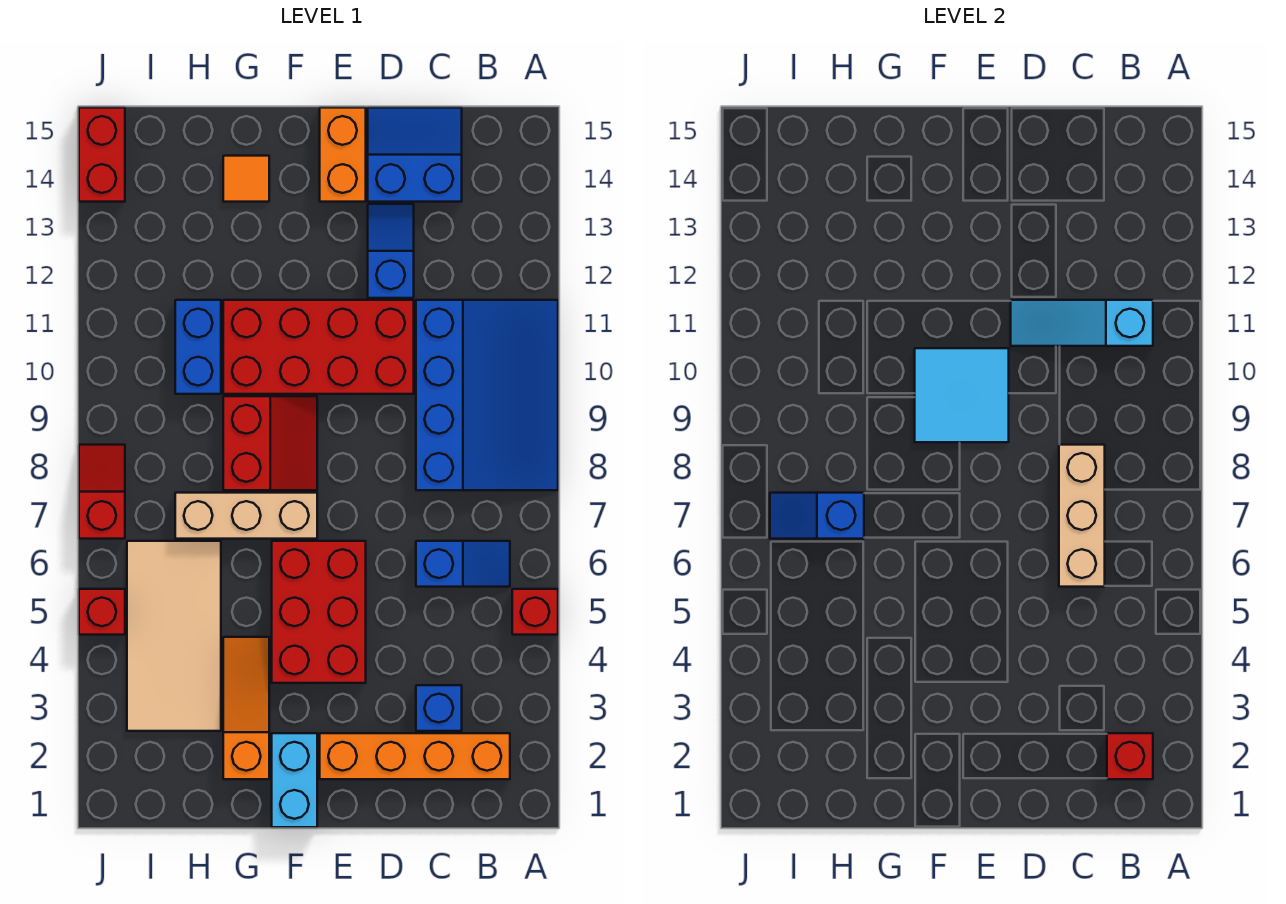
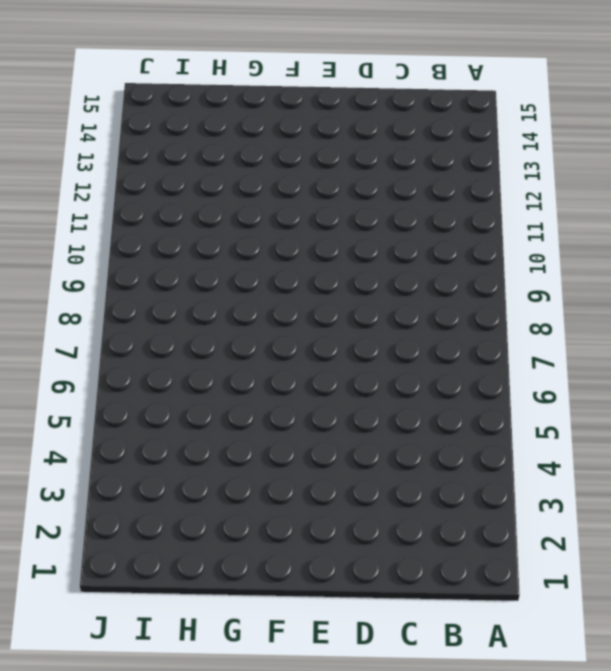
none -> red brick A5 level 1
none -> blue slope A8:C11 level 1 top C
none -> orange brick B2:E2 level 1

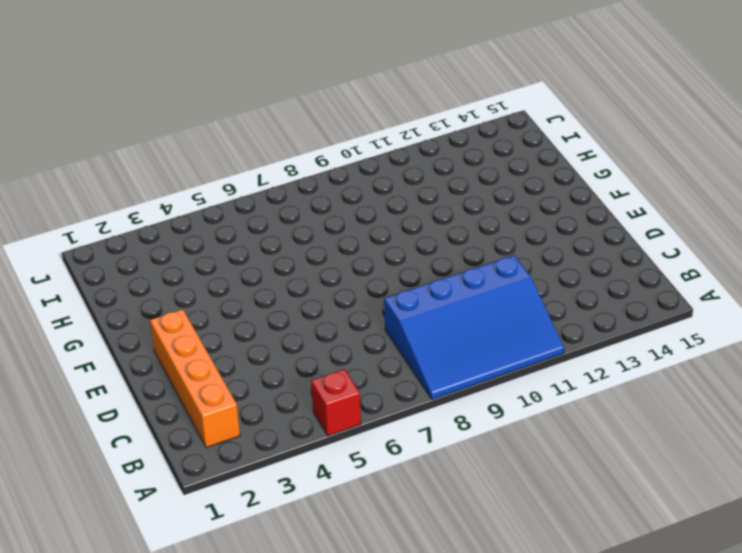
none -> blue slope B6:C6 level 1 top C
none -> blue brick C3 level 1
none -> blue slope C14:D15 level 1 top 14

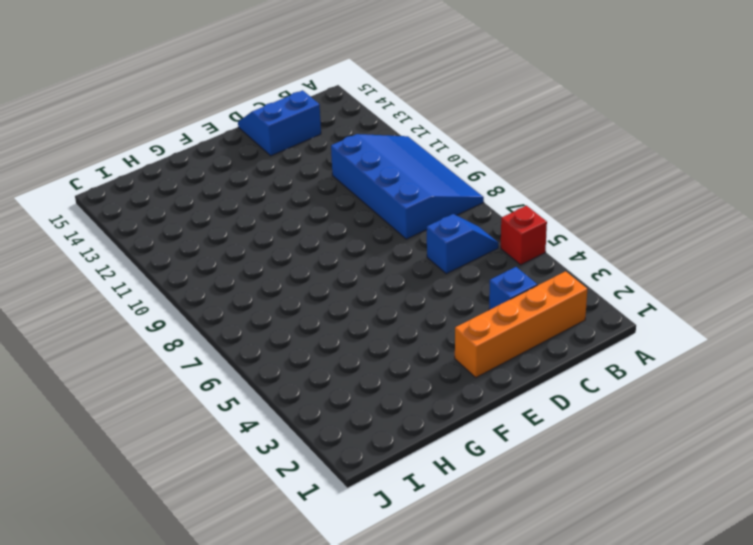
none -> red brick D10:G11 level 1
none -> blue slope D12:D13 level 1 top 12
none -> red brick E4:F6 level 1

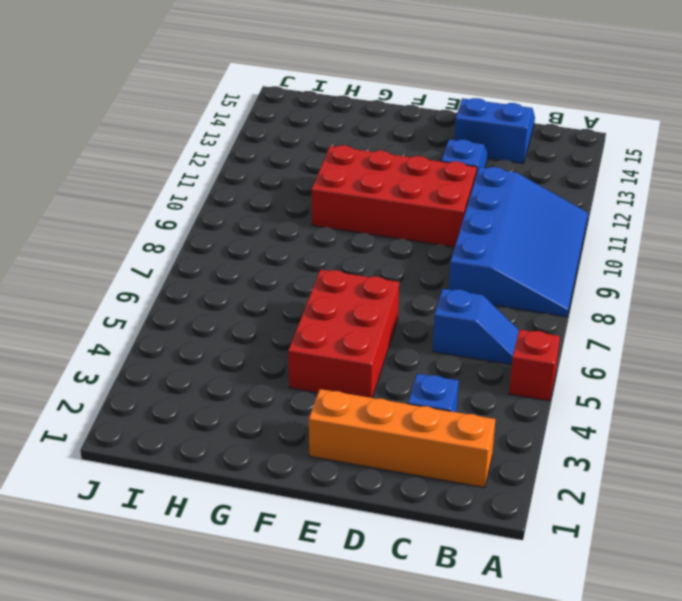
none -> orange brick E14:E15 level 1
none -> cyan brick F1:F2 level 1
none -> tan brick F7:H7 level 1

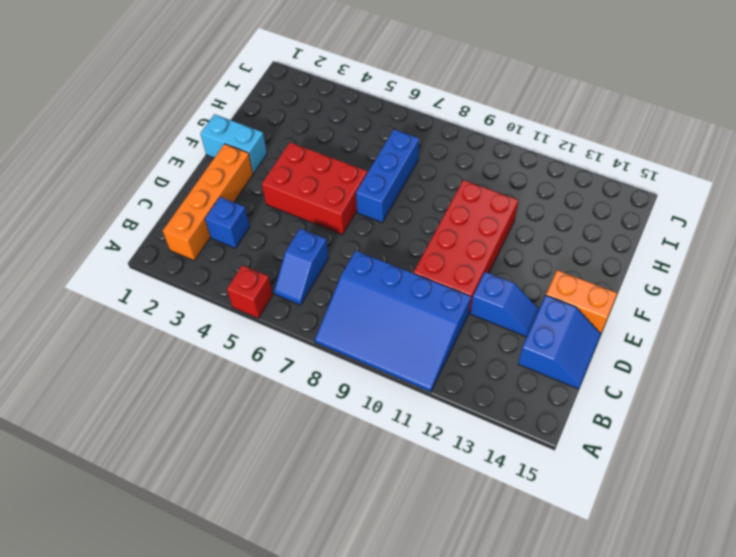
blue brick F7:H7 level 1 -> tan brick F7:H7 level 1
none -> red slope F8:G9 level 1 top G
none -> orange slope G2:G4 level 1 top 2
none -> orange tile G14 level 1

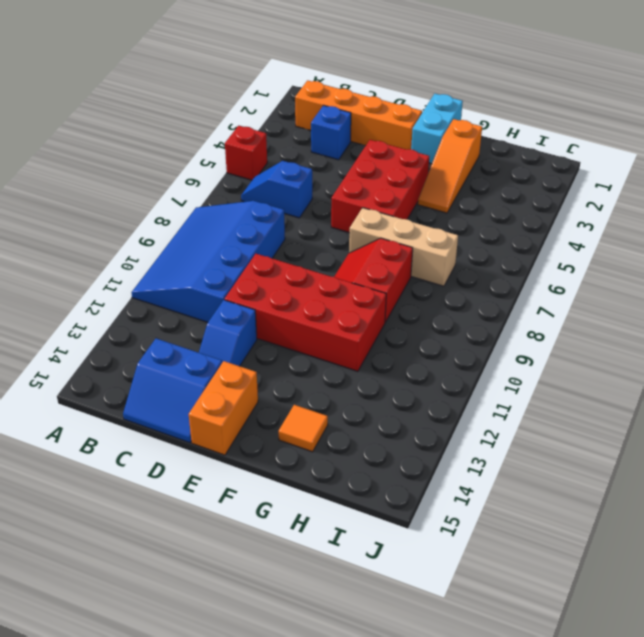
none -> tan tile H3:I6 level 1
none -> blue brick H10:H11 level 1
none -> red brick J5 level 1

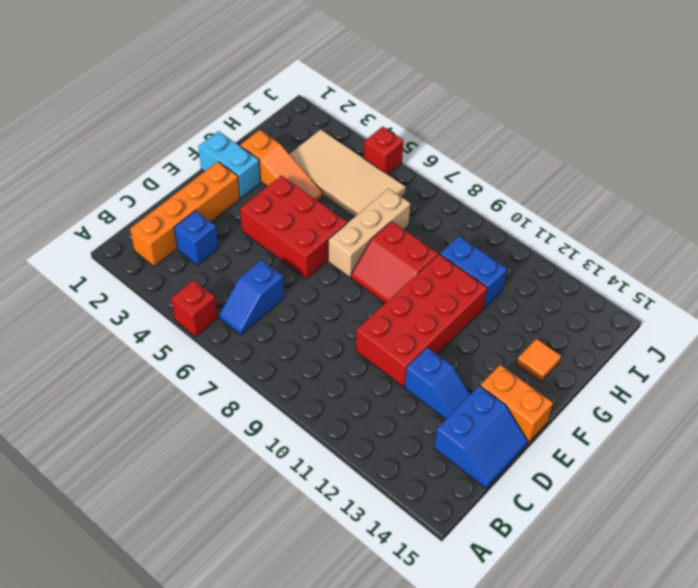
none -> blue slope A8:C11 level 1 top C
none -> red slope J7:J8 level 1 top 7
none -> red brick J14:J15 level 1

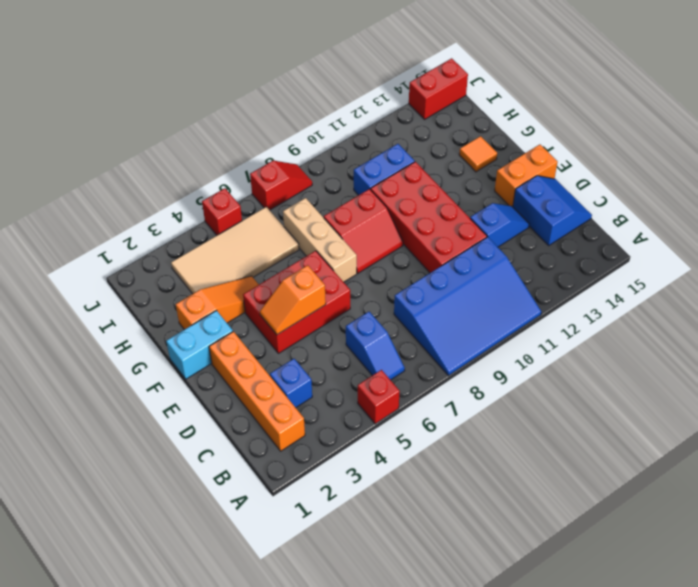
orange slope E4:E5 level 2 top 5 -> none
none -> red brick B2 level 2
none -> cyan slope B11:D11 level 2 top B
none -> tan brick C6:C8 level 2

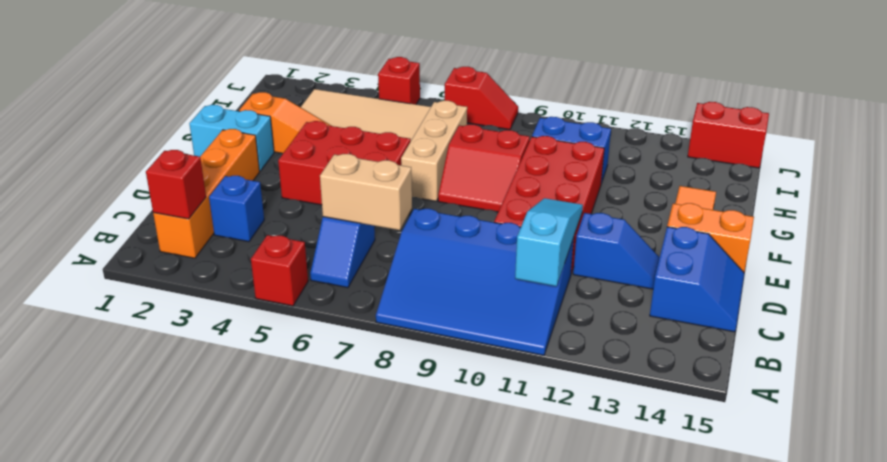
tan brick C6:C7 level 2 -> tan brick C6:C8 level 2
none -> cyan tile E9:F10 level 2
none -> blue slope H7:I7 level 2 top H

